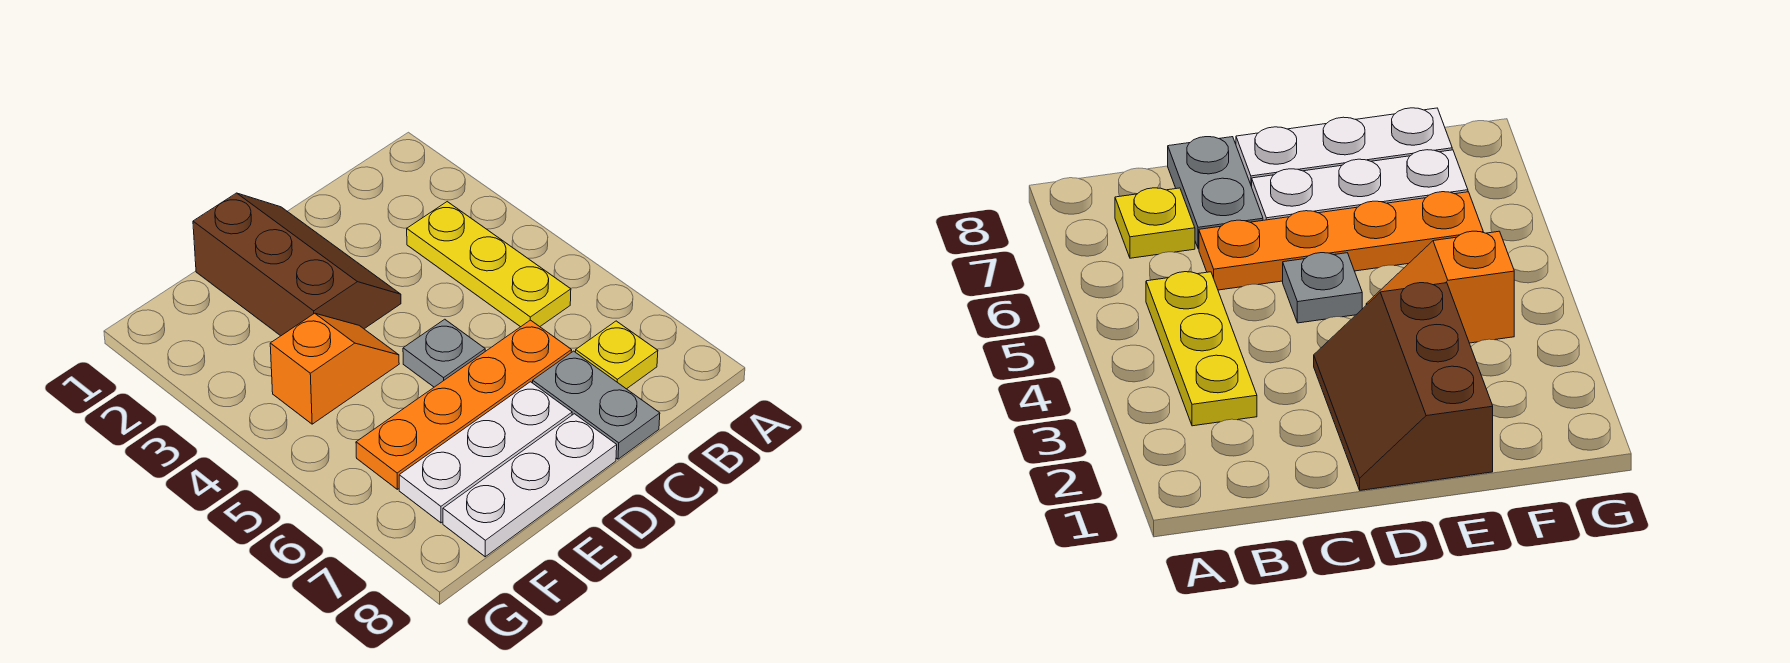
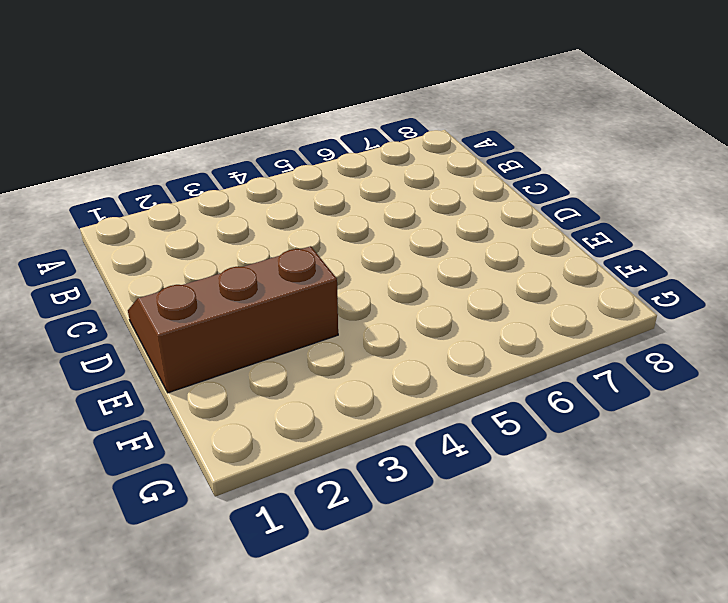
none -> yellow plate B3:B5 level 1
none -> yellow plate B7 level 1

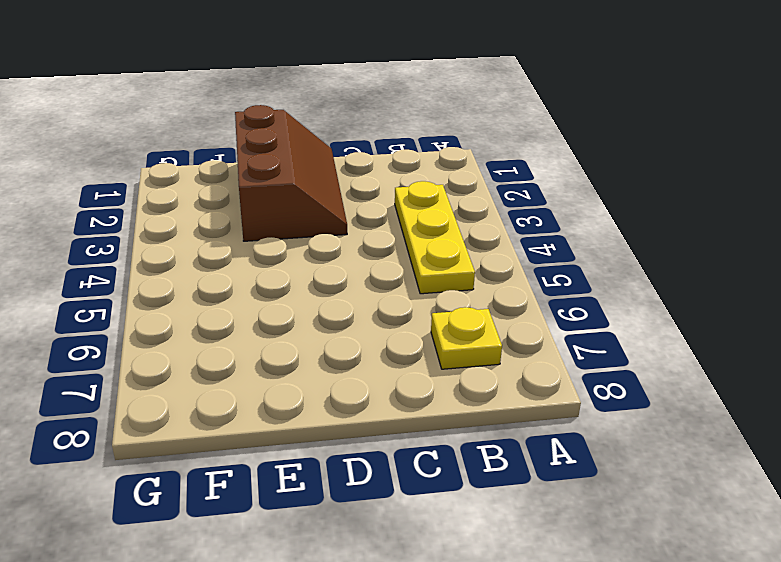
none -> orange plate C6:F6 level 1
none -> grey plate C7:C8 level 1

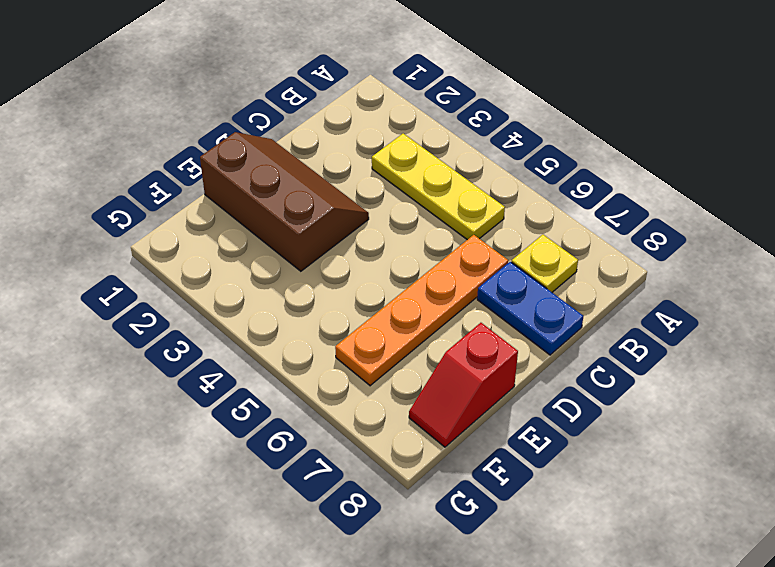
blue plate C7:C8 level 1 -> grey plate C7:C8 level 1
red slope E8:F8 level 1 top E -> white plate D8:F8 level 1
none -> grey plate D5 level 1
none -> white plate D7:F7 level 1

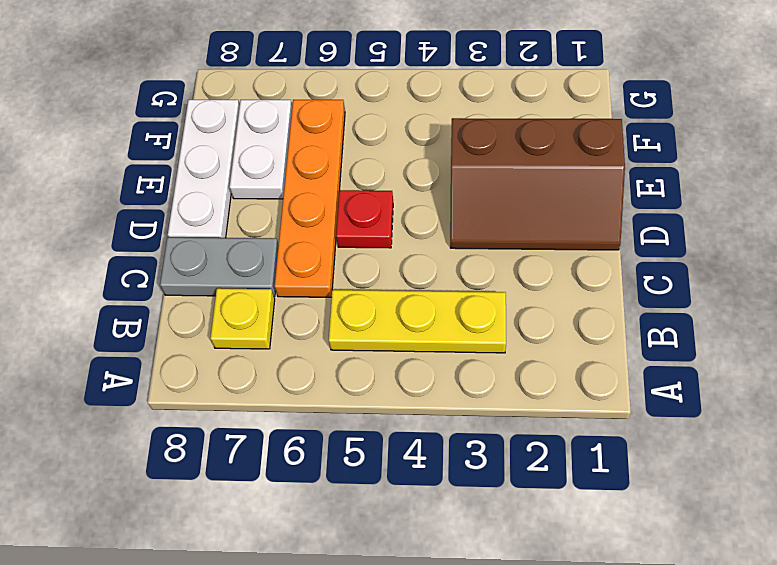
red plate D5 level 1 -> grey plate D5 level 1
white plate E7:F7 level 1 -> white plate D7:F7 level 1
none -> orange slope E4:F4 level 1 top F

